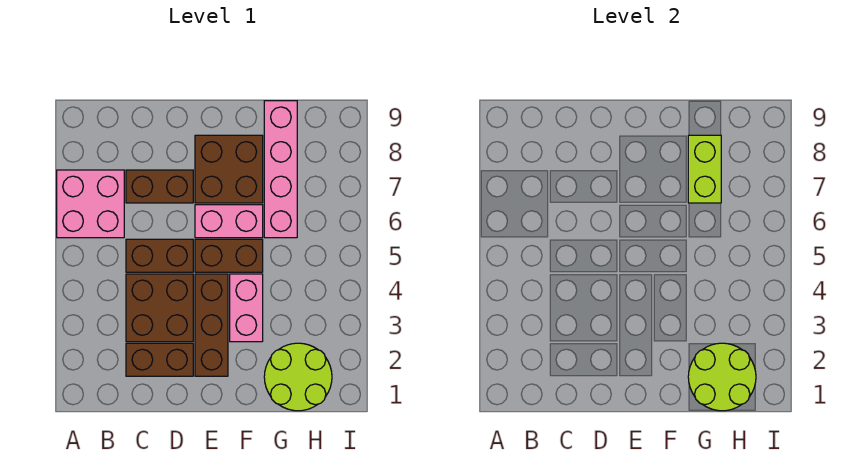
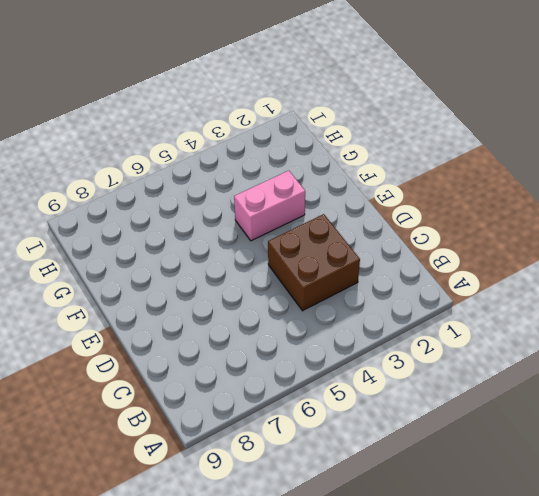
none -> pink brick A6:B7 level 1
none -> brown brick C2:D2 level 1
none -> brown brick C5:D5 level 1

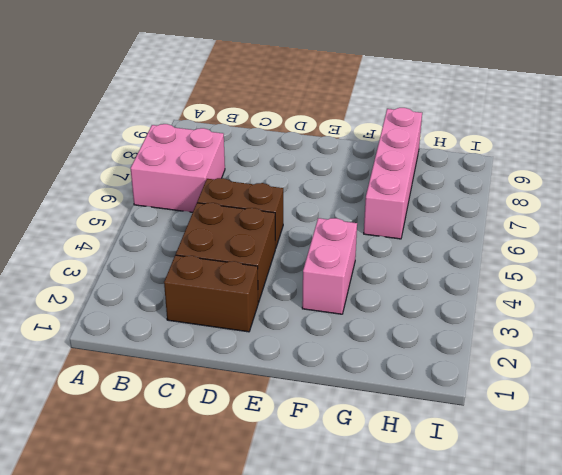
none -> brown brick C7:D7 level 1
none -> brown brick E2:E4 level 1
none -> brown brick E5:F5 level 1

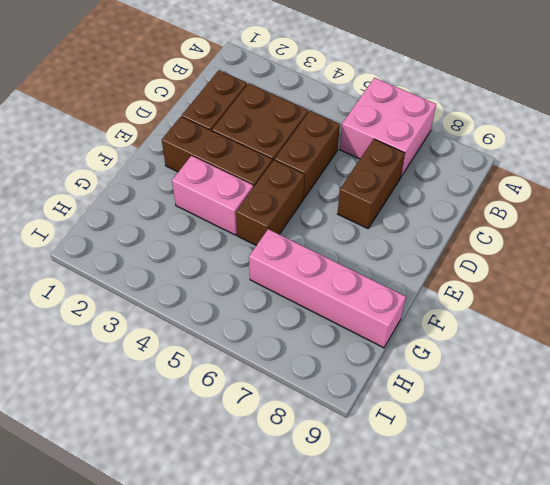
none -> pink brick E6:F6 level 1
none -> brown brick E7:F8 level 1
none -> lime round brick G1:H2 level 1

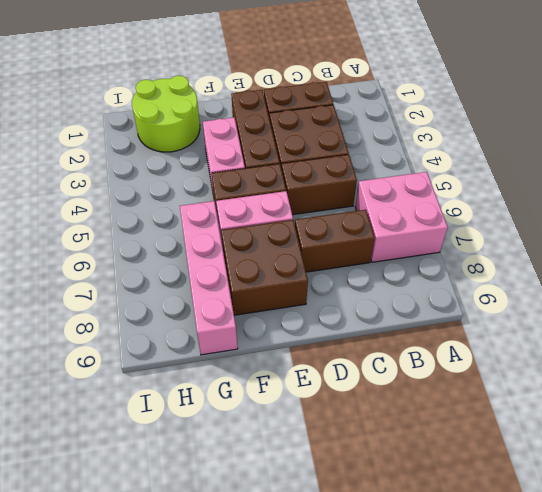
none -> lime round brick G1:H2 level 2
none -> lime brick G7:G8 level 2

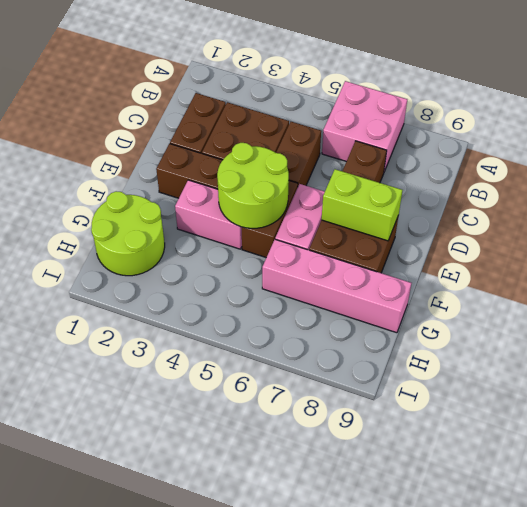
lime round brick E4:F5 level 2 -> lime round brick G1:H2 level 2
lime brick E7:E8 level 2 -> lime brick G7:G8 level 2

